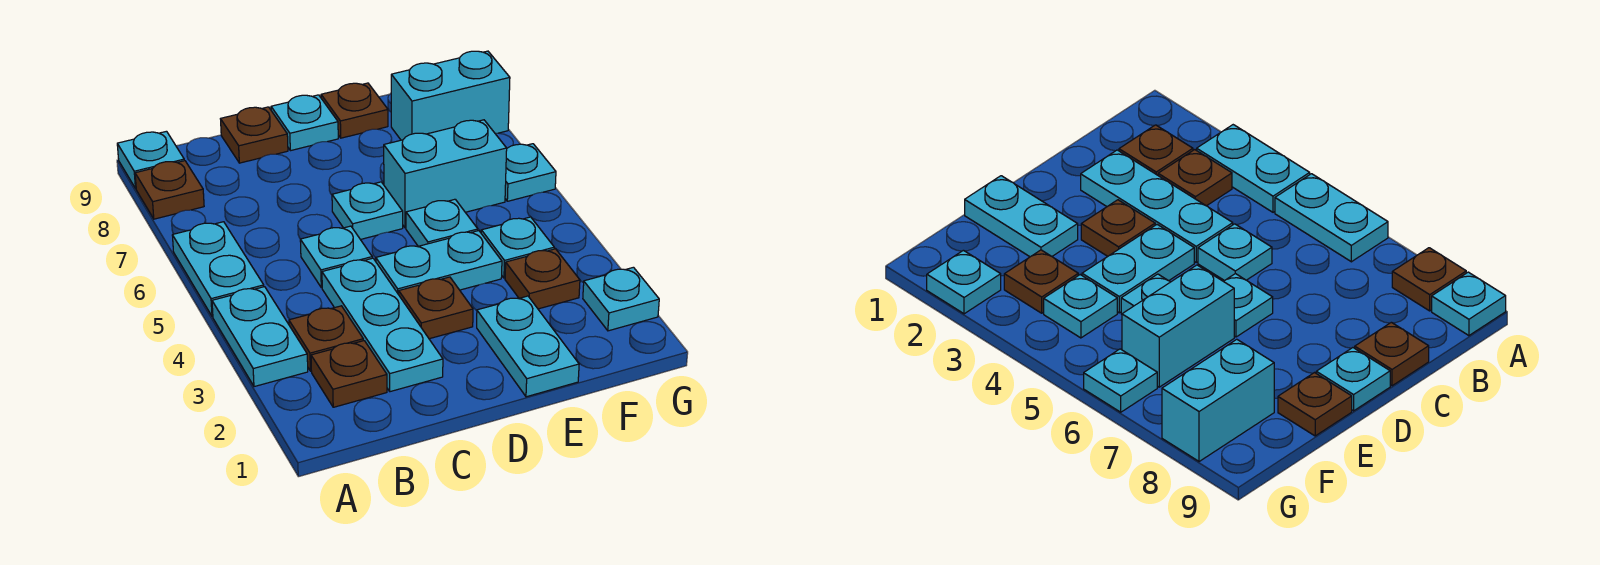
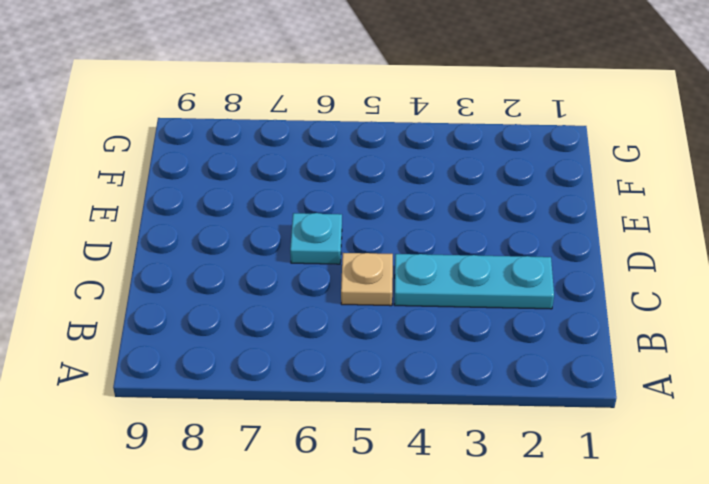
tan plate C5 level 1 -> cyan plate C5 level 1
none -> cyan plate A3:A4 level 1
none -> cyan plate A5:A6 level 1
none -> brown plate A8 level 1

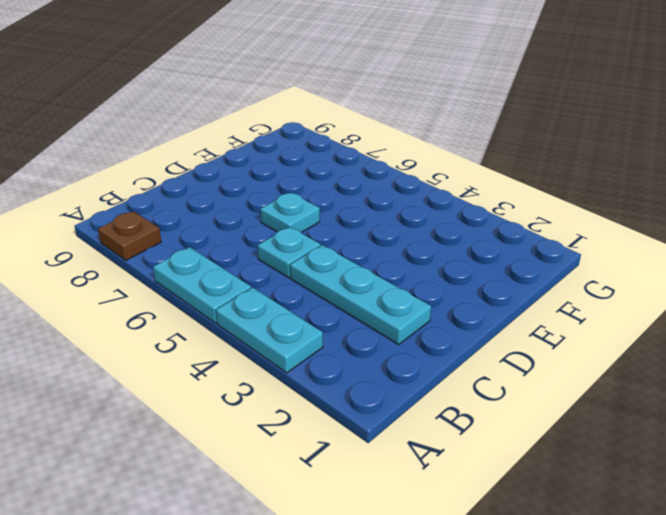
none -> cyan plate A9 level 1
none -> brown plate B2 level 1
none -> brown plate B3 level 1

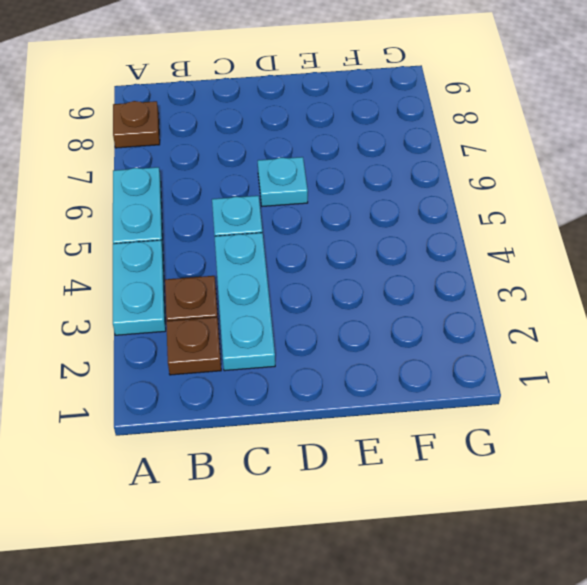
none -> cyan plate A9 level 1
none -> brown plate C9 level 1
none -> brown plate D3 level 1

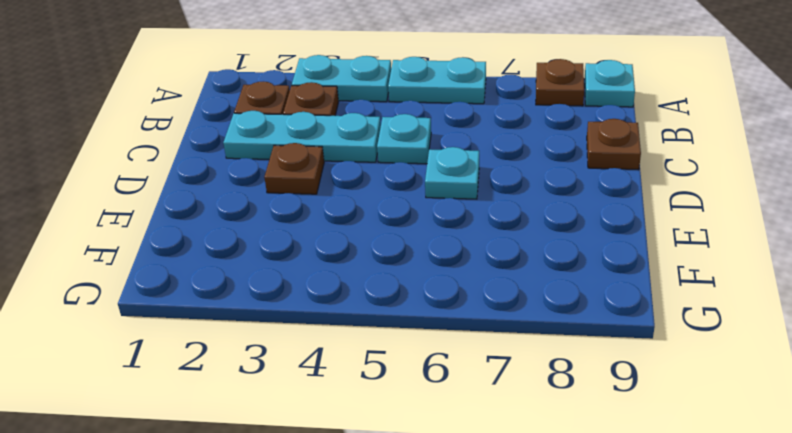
none -> cyan plate D4:E4 level 1
none -> cyan plate D9 level 1
none -> cyan plate E1:E2 level 1

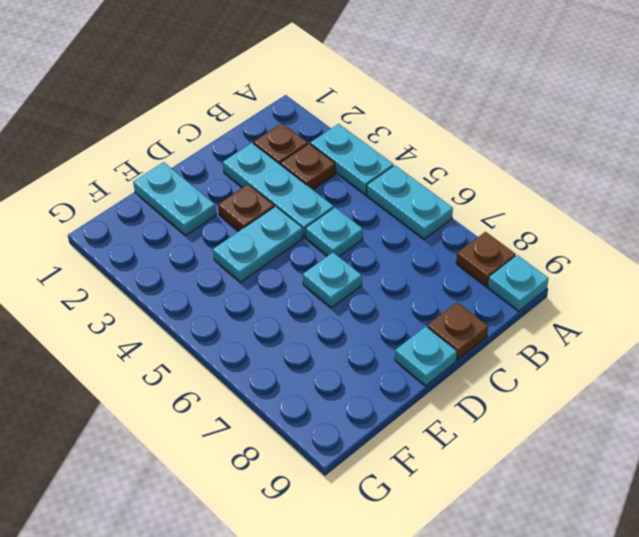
none -> cyan plate E5 level 1
none -> cyan brick E6:F6 level 1
none -> brown plate E9 level 1

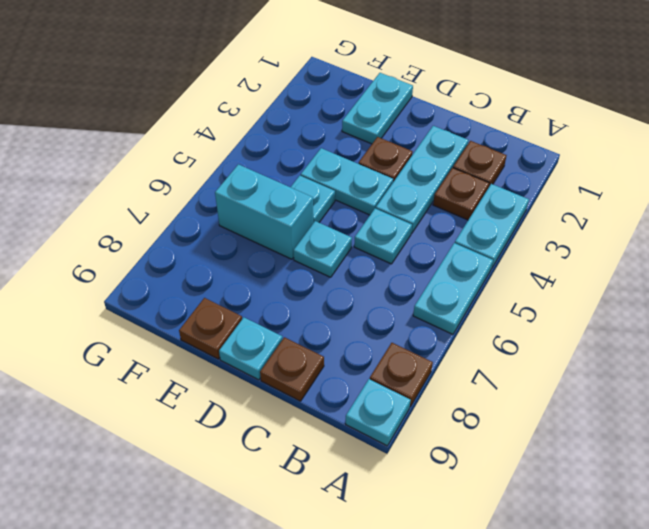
none -> brown plate F3 level 1
none -> cyan plate F4 level 1
none -> cyan brick F8:G8 level 1

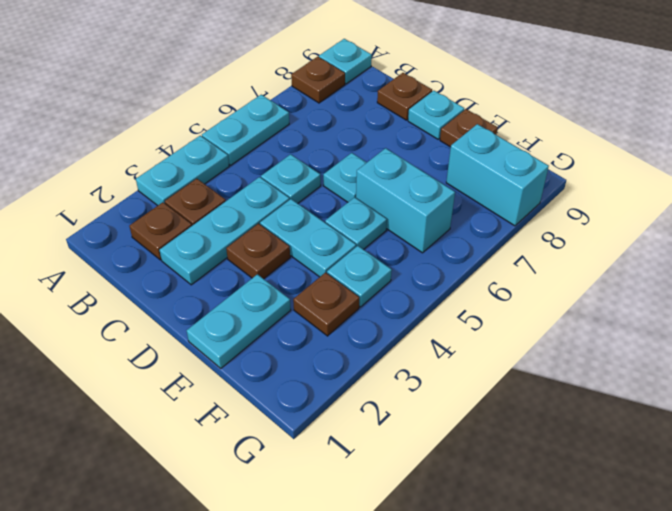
none -> cyan plate G2 level 1
none -> cyan plate G6 level 1

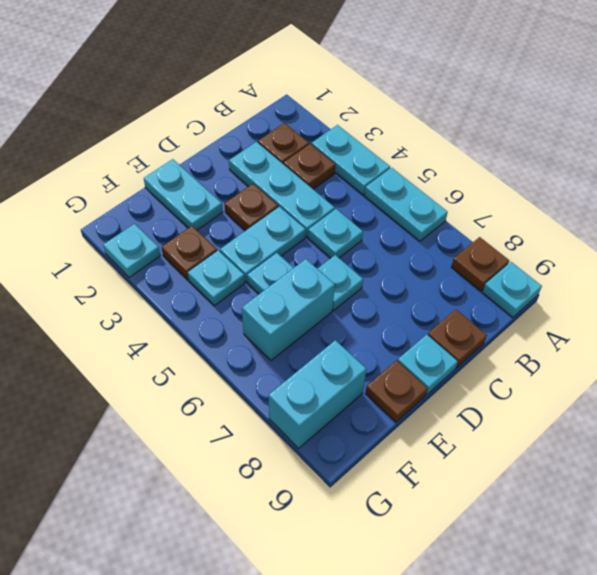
none -> cyan plate G6 level 1

